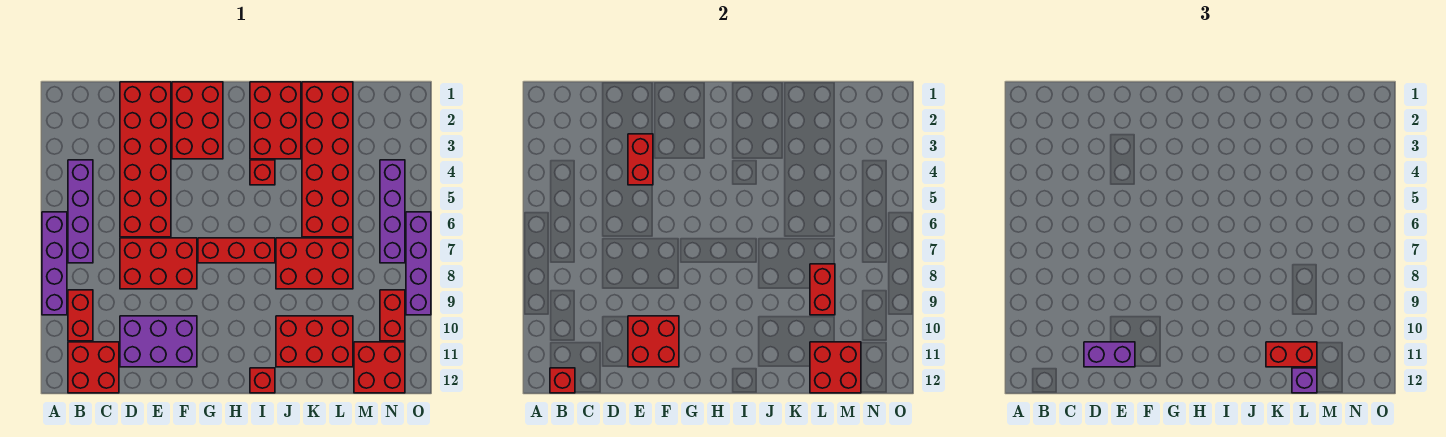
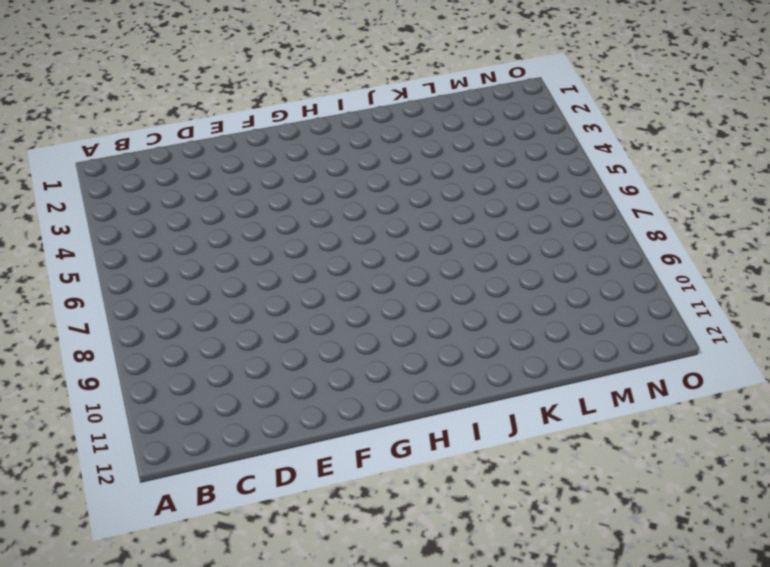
none -> purple brick A6:A9 level 1
none -> purple brick B4:B7 level 1
none -> red brick B9:B10 level 1

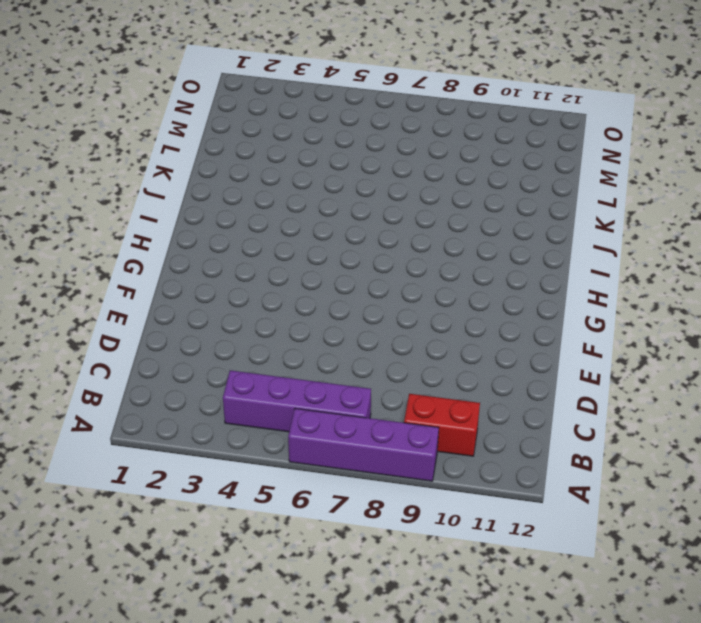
none -> red brick B11:C12 level 1
none -> red brick D1:E6 level 1
none -> red brick D7:F8 level 1

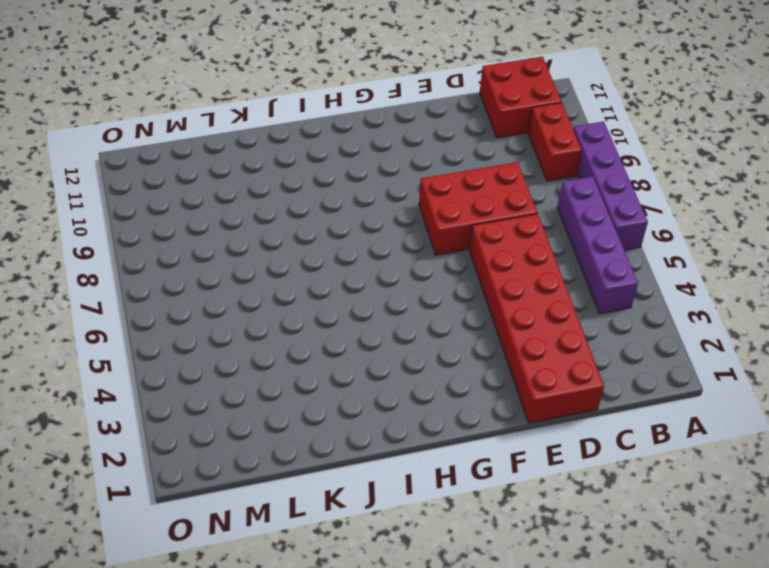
none -> purple brick D10:F11 level 1
none -> red brick F1:G3 level 1
none -> red brick G7:I7 level 1

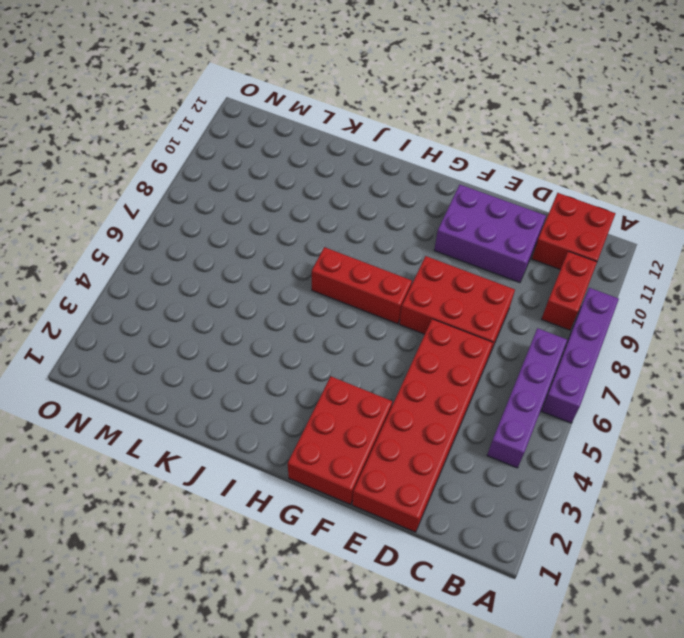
none -> red brick I1:J3 level 1
none -> red brick I4 level 1
none -> red brick I12 level 1

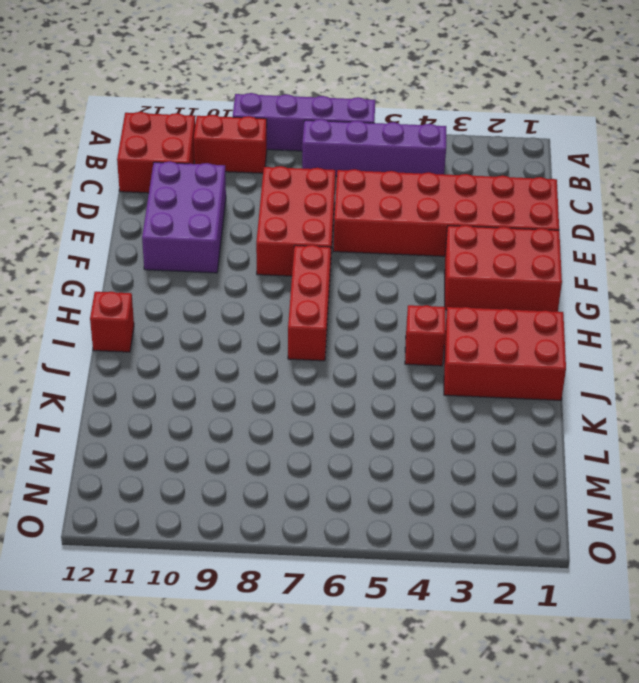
none -> red brick J7:L8 level 1
none -> red brick J10:L11 level 1
none -> red brick K1:L6 level 1

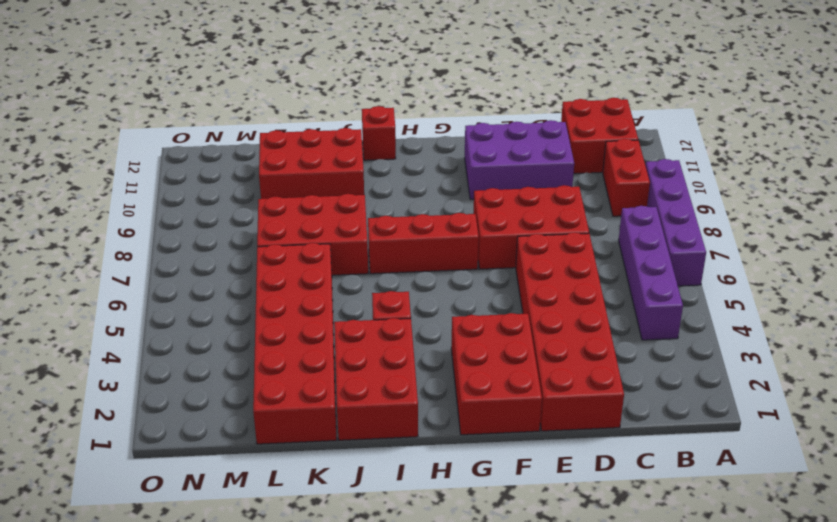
none -> red brick M11:N12 level 1
none -> purple brick N4:N7 level 1
none -> red brick N9:N10 level 1

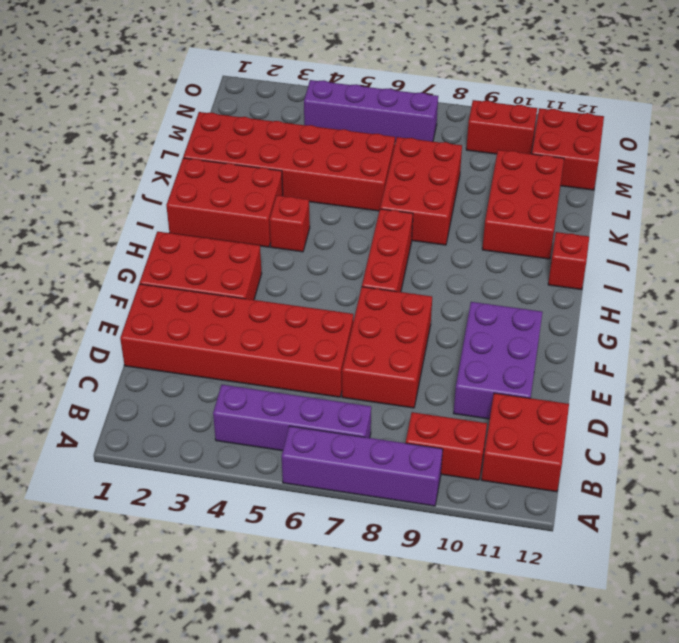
none -> purple brick O6:O9 level 1
none -> red brick B12 level 2
none -> red brick E3:E4 level 2

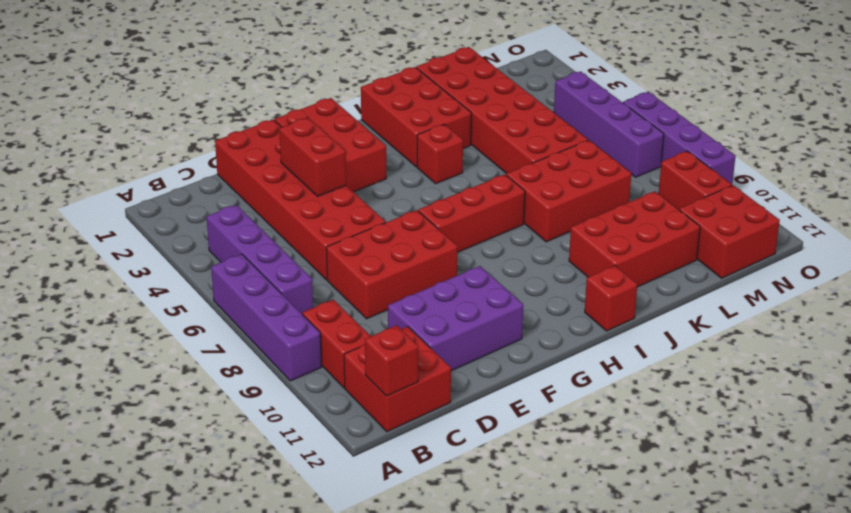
none -> red brick E10:F11 level 2
none -> red brick L8:L9 level 2
none -> red brick L11:M12 level 2

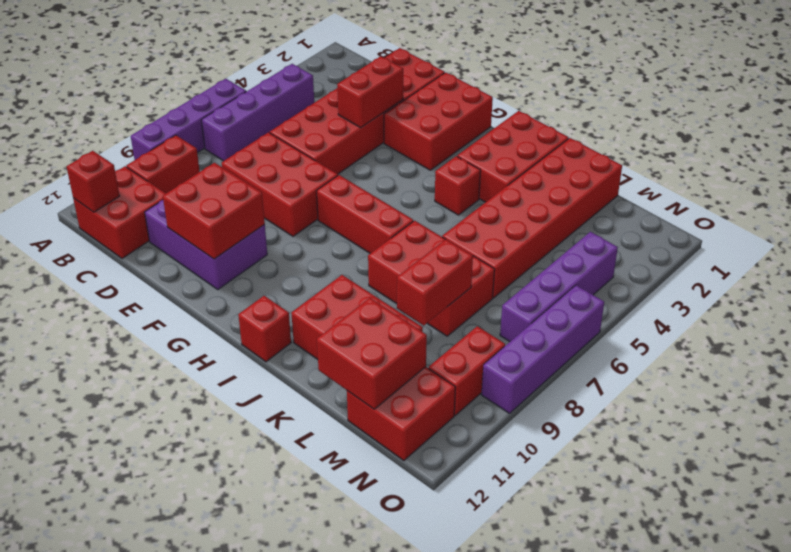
none -> purple brick D11:E11 level 3
none -> red brick K11:L11 level 3
none -> purple brick L12 level 3

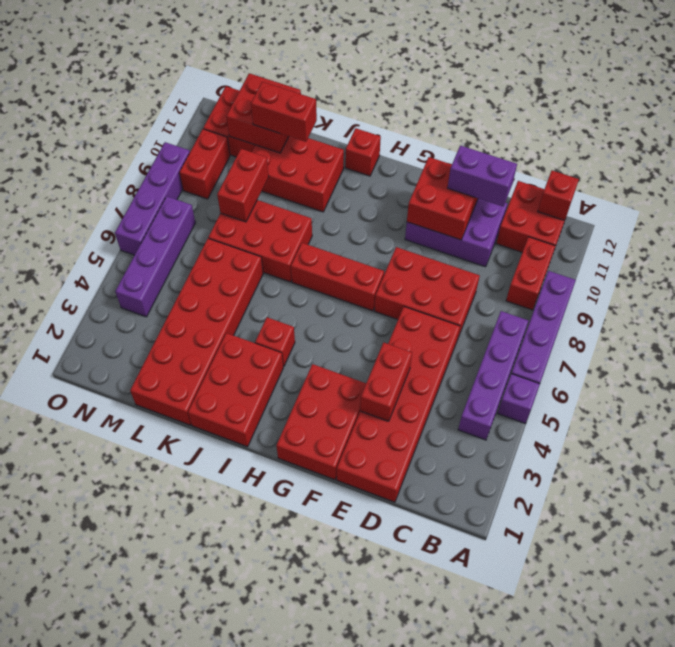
purple brick A5 level 1 -> purple brick L12 level 3

